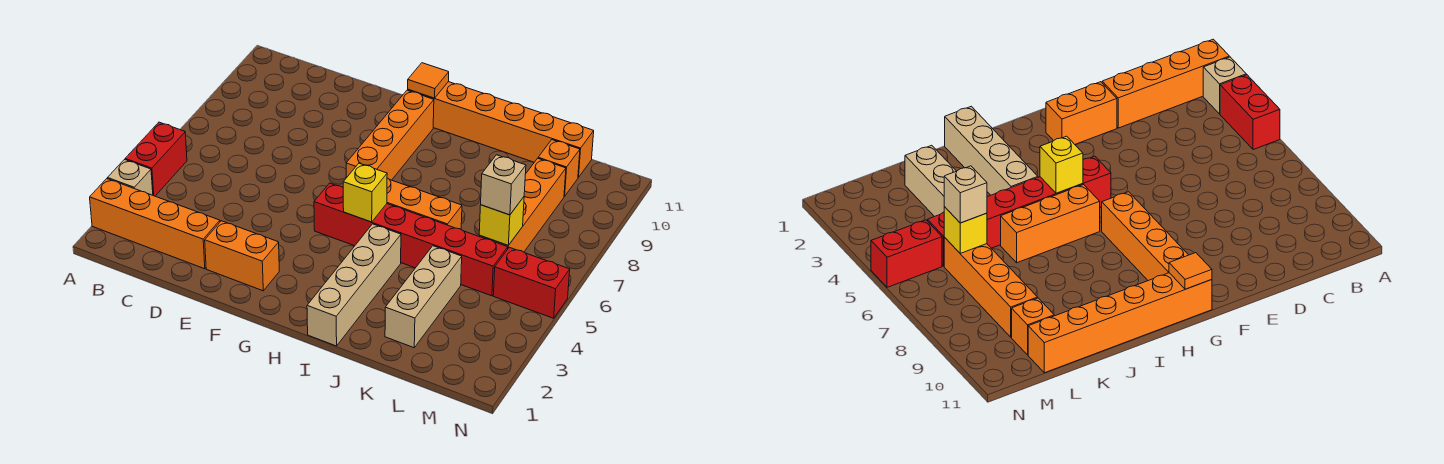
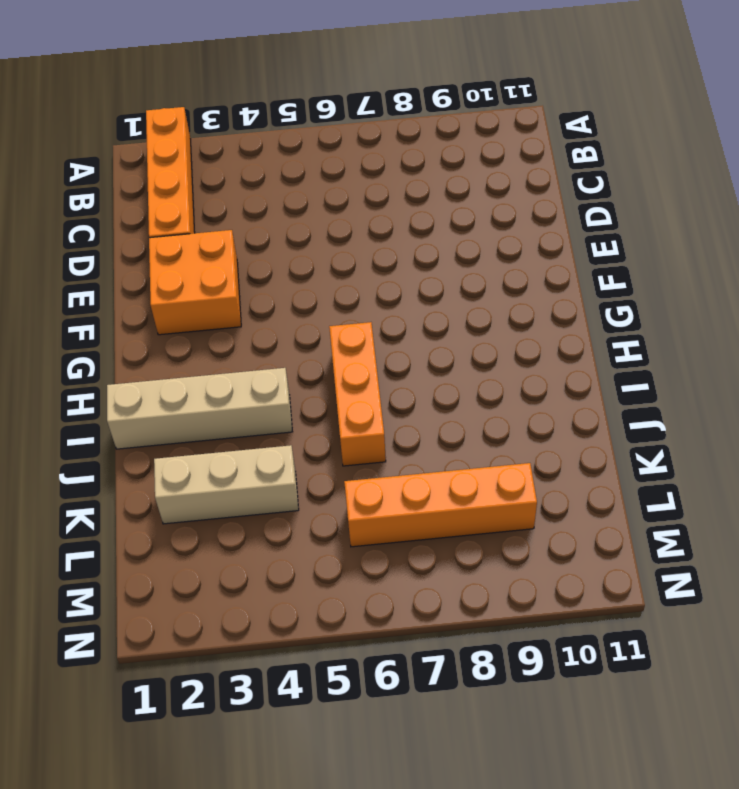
orange brick E2:F3 level 1 -> orange brick E2:F2 level 1
none -> tan brick A3 level 1
none -> red brick A4:A5 level 1
none -> red brick G5:L5 level 1

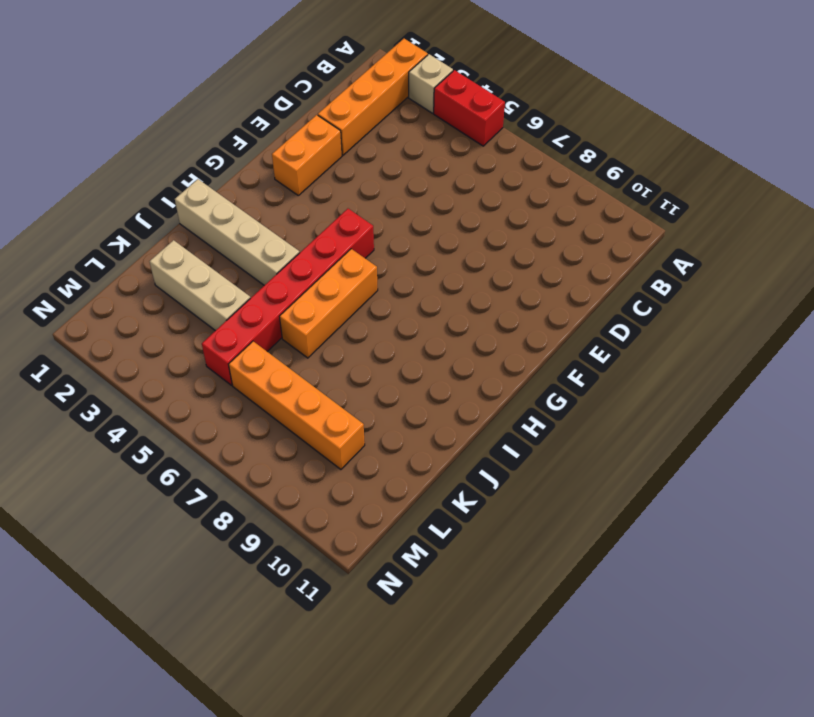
none -> orange brick G7:G10 level 1
none -> orange brick G11:L11 level 1
none -> orange brick L10 level 1

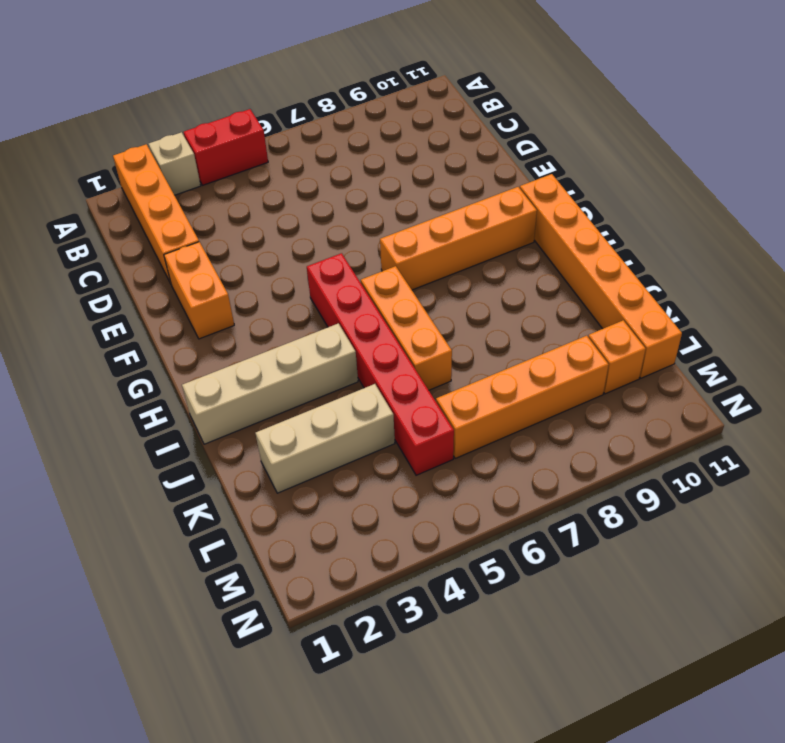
none -> red brick M5:N5 level 1
none -> orange tile G11 level 2
none -> yellow brick H5 level 2

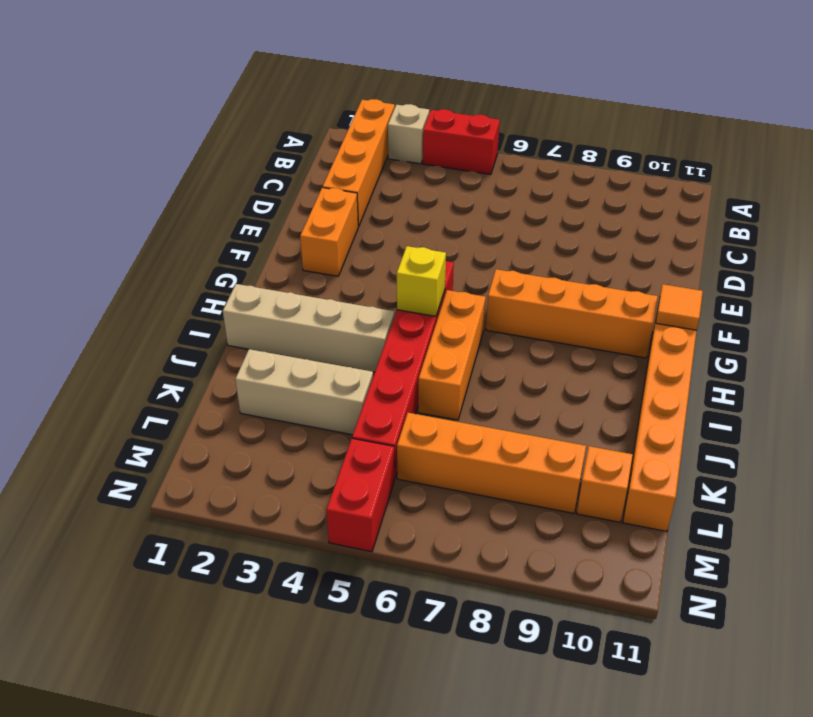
none -> yellow brick L6 level 2
none -> tan brick L6 level 3

